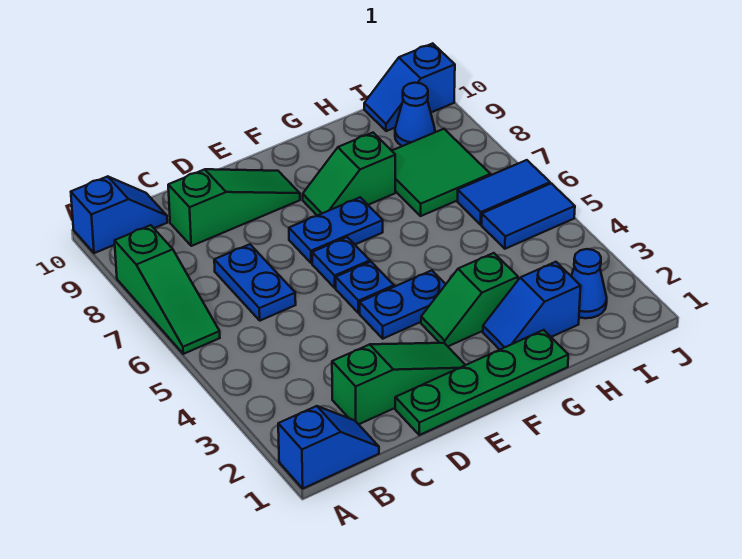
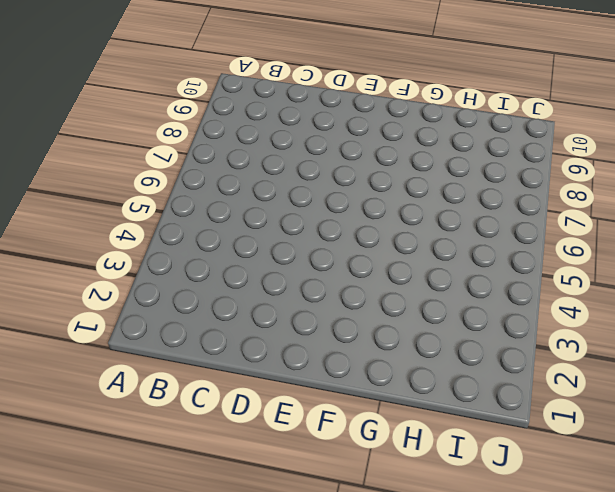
none -> blue slope A1:B1 level 1 top A
none -> green slope A6:A8 level 1 top 8
none -> blue slope A10:B10 level 1 top A

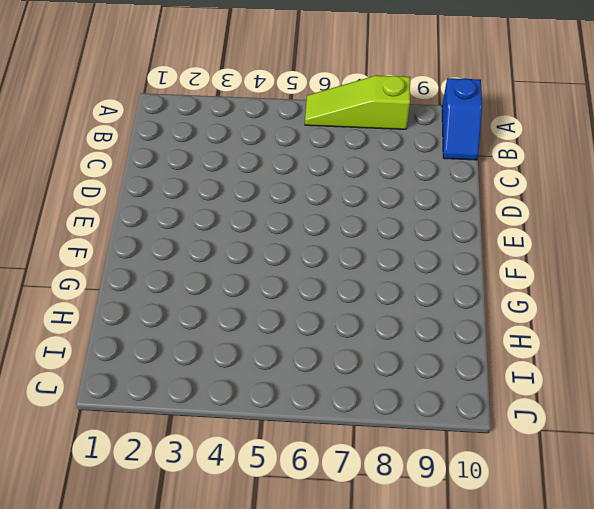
lime slope A6:A8 level 1 top 8 -> green slope A6:A8 level 1 top 8
none -> blue slope A1:B1 level 1 top A
none -> green slope C2:E2 level 1 top C
none -> blue plate C6:C7 level 1

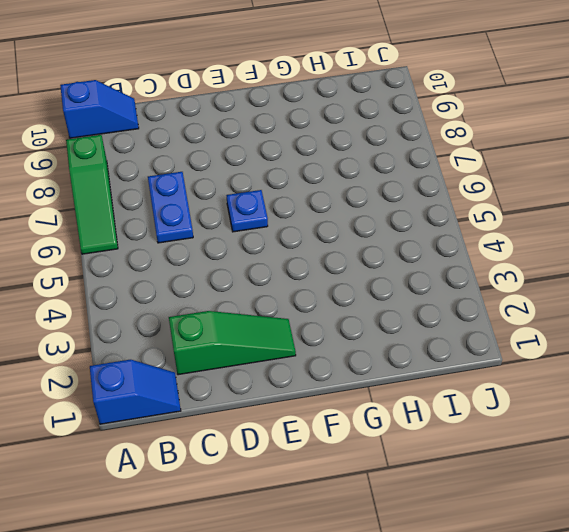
none -> green slope C9:E9 level 1 top C
none -> green plate D1:G1 level 1
none -> blue plate E4:F4 level 1

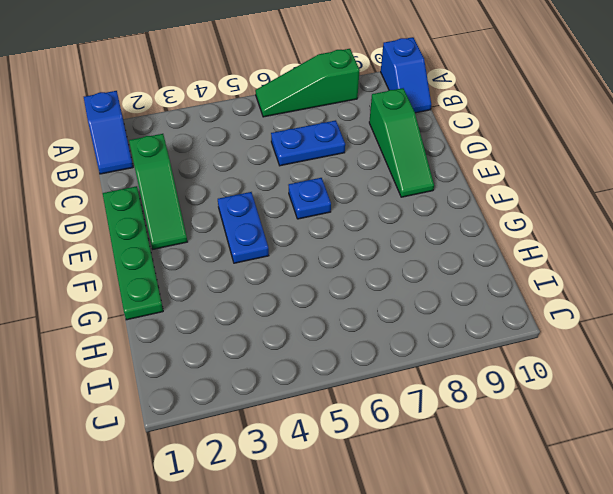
none -> blue plate E5 level 1
none -> blue plate E7:F7 level 1
none -> green slope F3:G3 level 1 top G

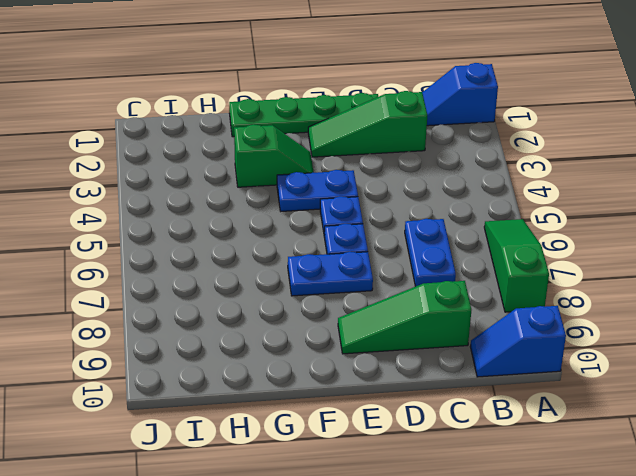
none -> green slope F8:G8 level 1 top G
none -> blue slope G2:H2 level 1 top H
none -> green tile H7:I8 level 1

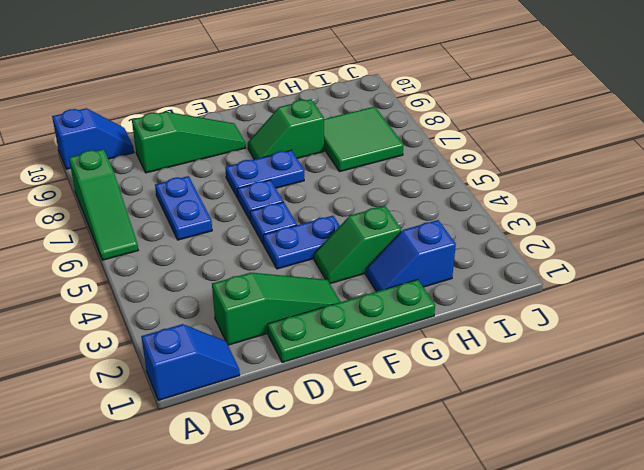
none -> blue cone I2 level 1
none -> blue tile I5:J5 level 1
none -> blue tile I6:J6 level 1

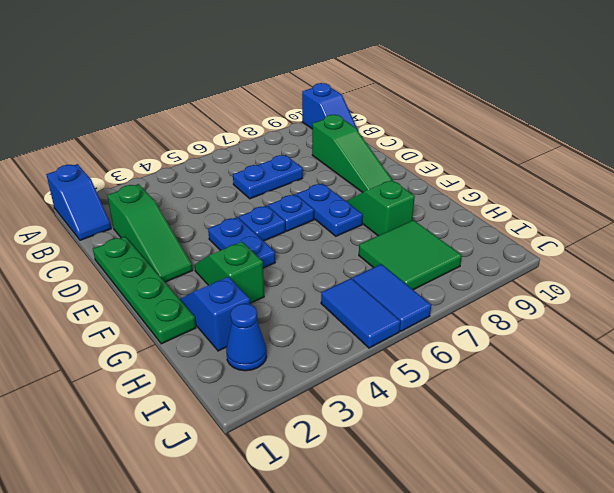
none -> green slope A6:A8 level 1 top 8
none -> blue cone I9 level 1
none -> blue slope I10:J10 level 1 top J

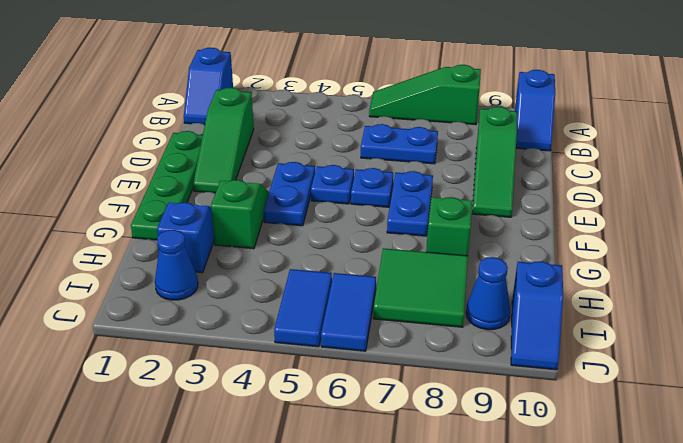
blue slope I10:J10 level 1 top I -> blue slope I10:J10 level 1 top J

